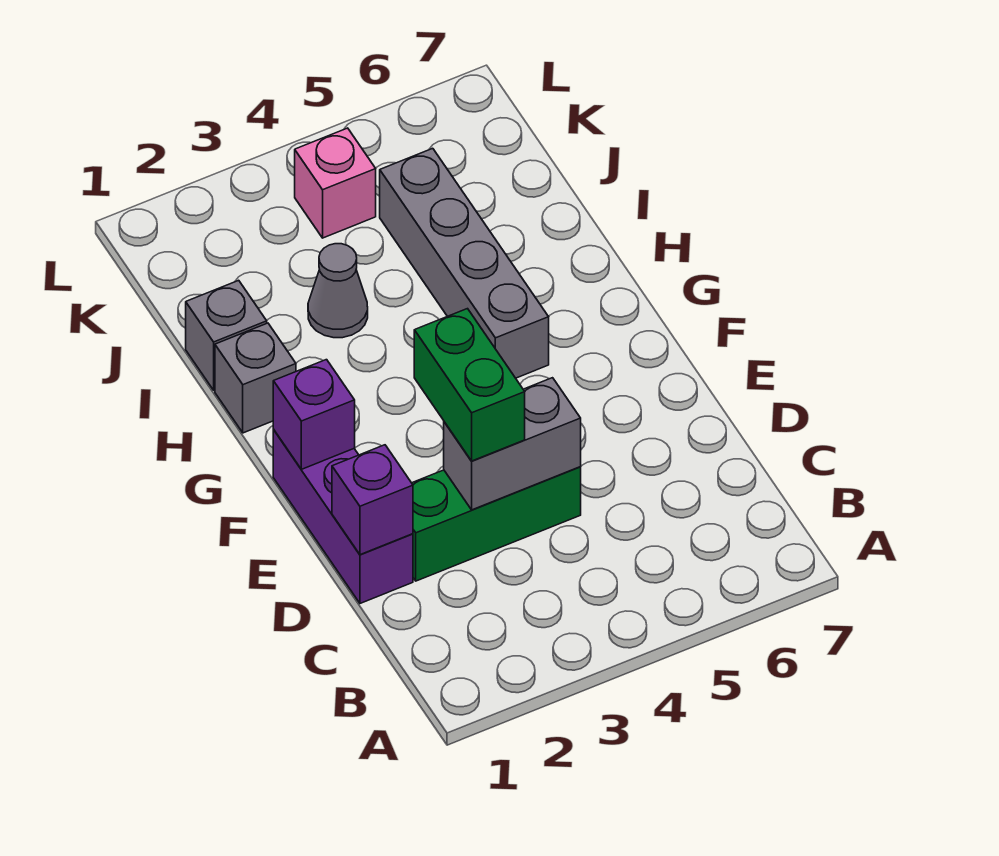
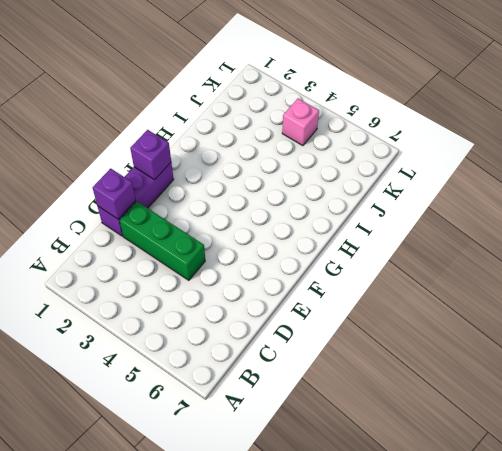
none -> grey brick G5:J5 level 1
none -> grey brick H1 level 1

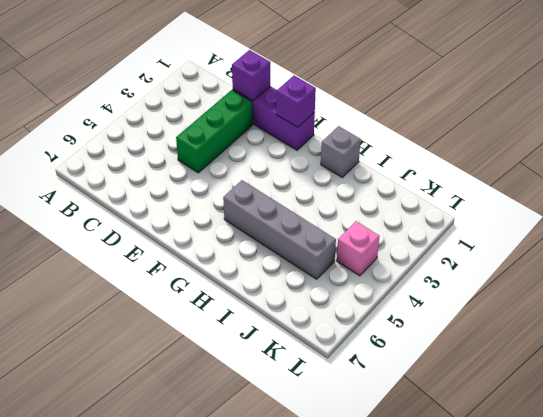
none -> grey brick I1 level 1
none -> grey cone I3 level 1

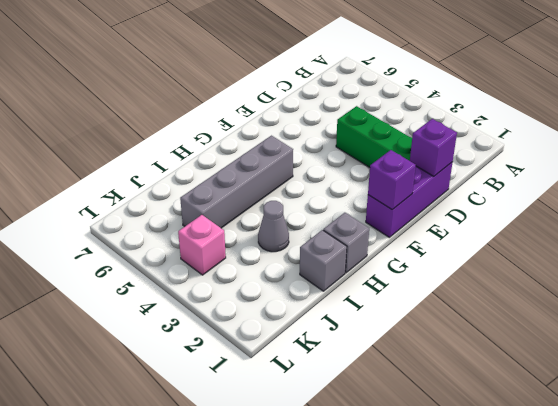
none -> grey brick D3:D4 level 2
none -> green brick D3:E3 level 3

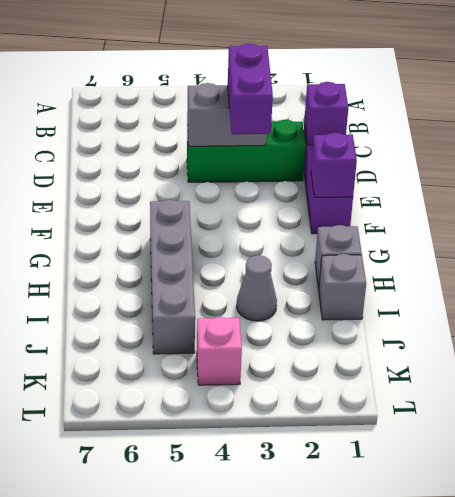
purple brick D3:E3 level 3 -> green brick D3:E3 level 3

